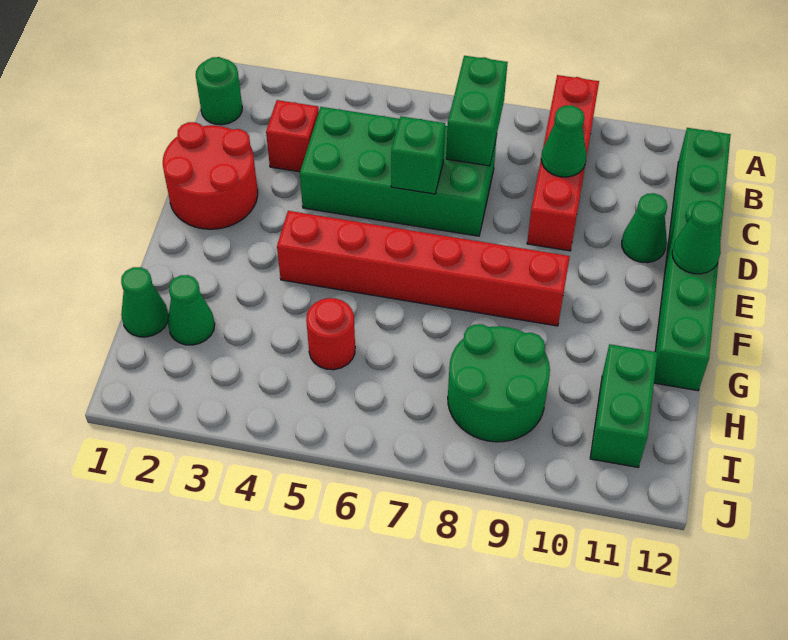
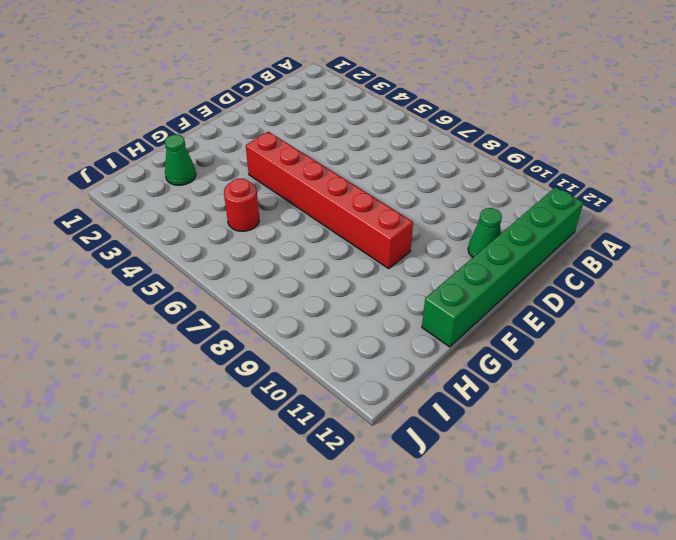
none -> red brick A9:D9 level 1
none -> green round brick B1 level 1
none -> red brick C3 level 1

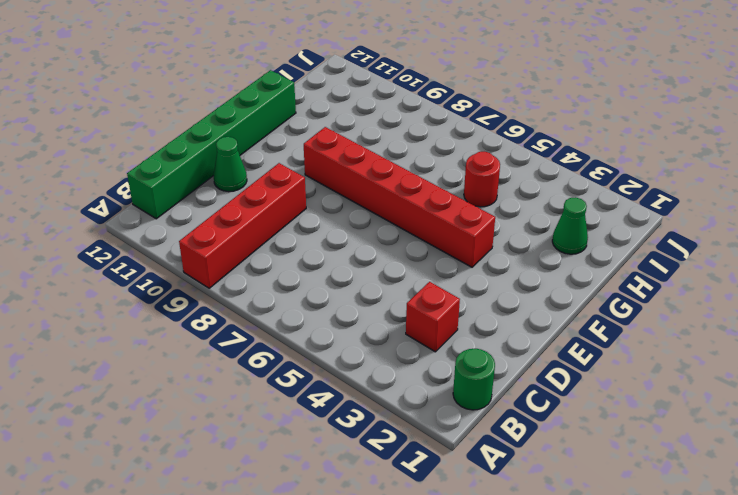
none -> green brick C4:D7 level 1
none -> red round brick D1:E2 level 1
none -> green cone H1 level 1

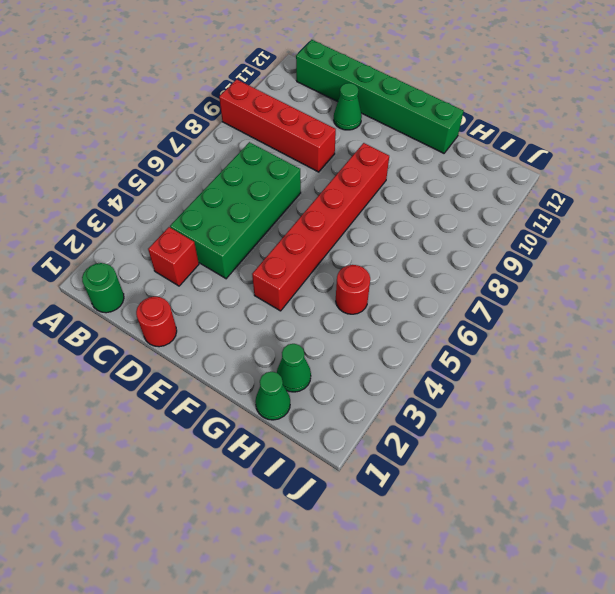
red round brick D1 level 1 -> red round brick D1:E2 level 1
none -> green round brick H8:I9 level 1
none -> green brick H11:I11 level 1
none -> green brick B7:C7 level 2

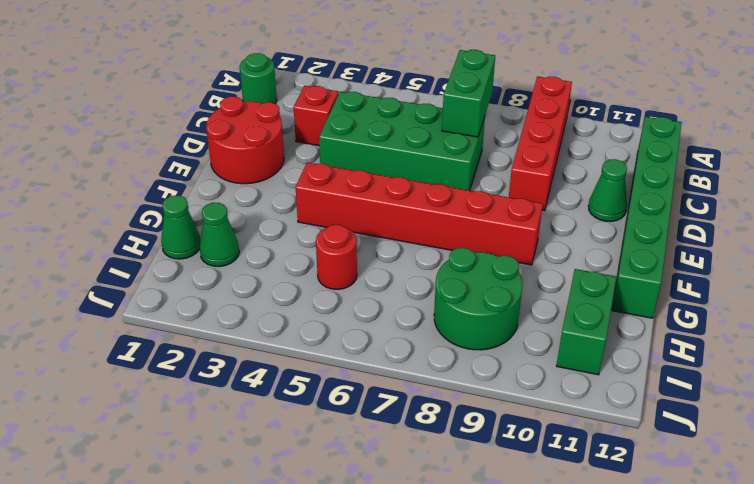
none -> green cone C9 level 2
none -> green brick D6 level 2
none -> green cone E12 level 2

